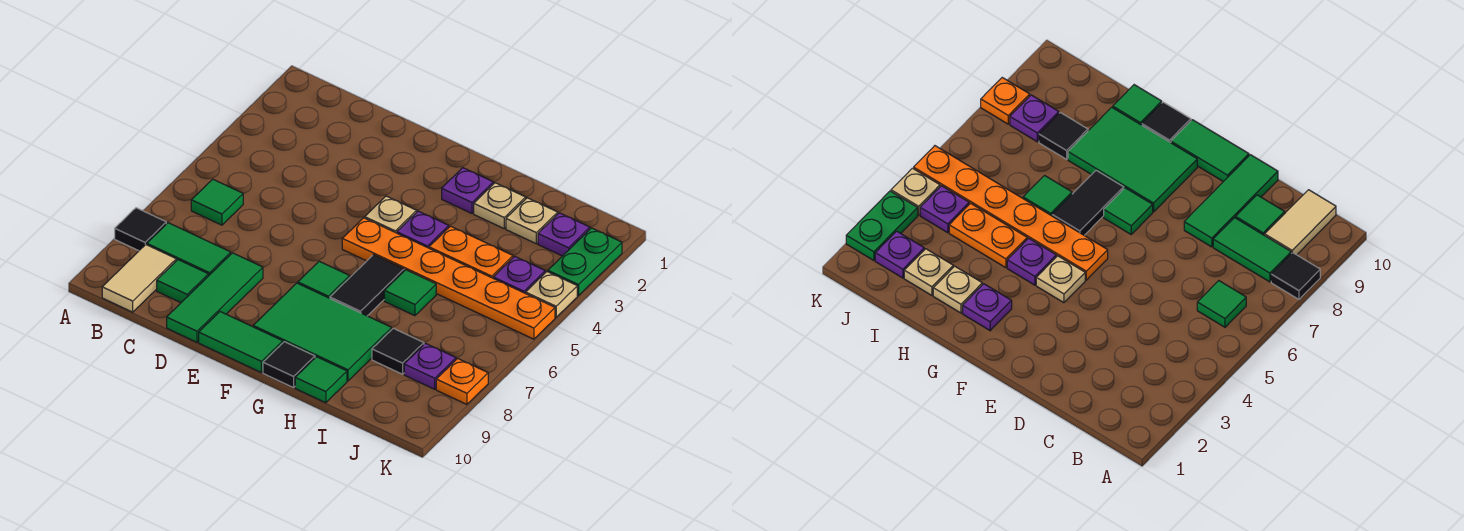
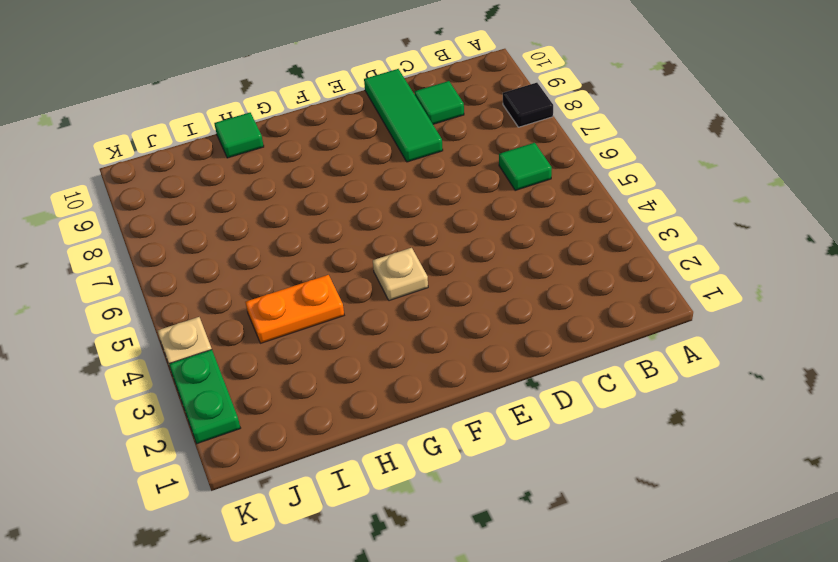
none -> green tile B8:C8 level 1
none -> tan tile B9:B10 level 1
none -> green tile E10:F10 level 1

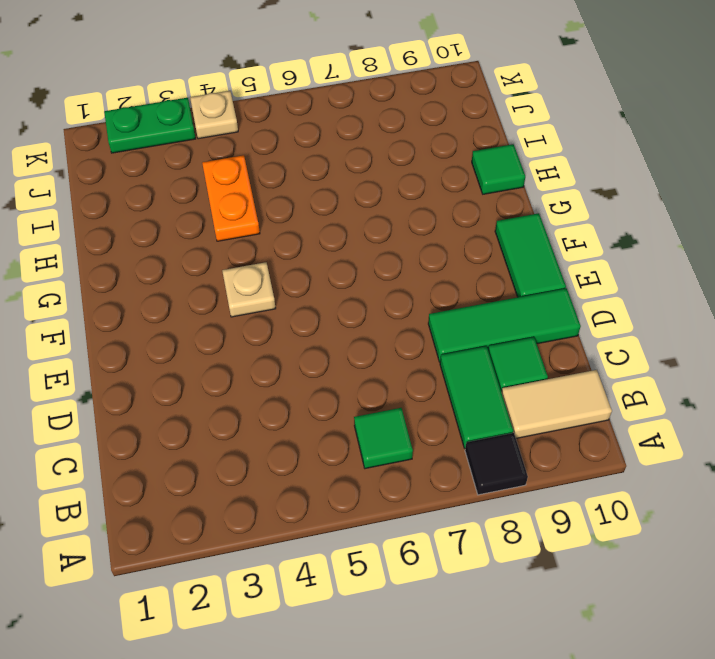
none -> orange plate F5:K5 level 1
none -> green tile F7 level 1
none -> green tile F8:H9 level 1

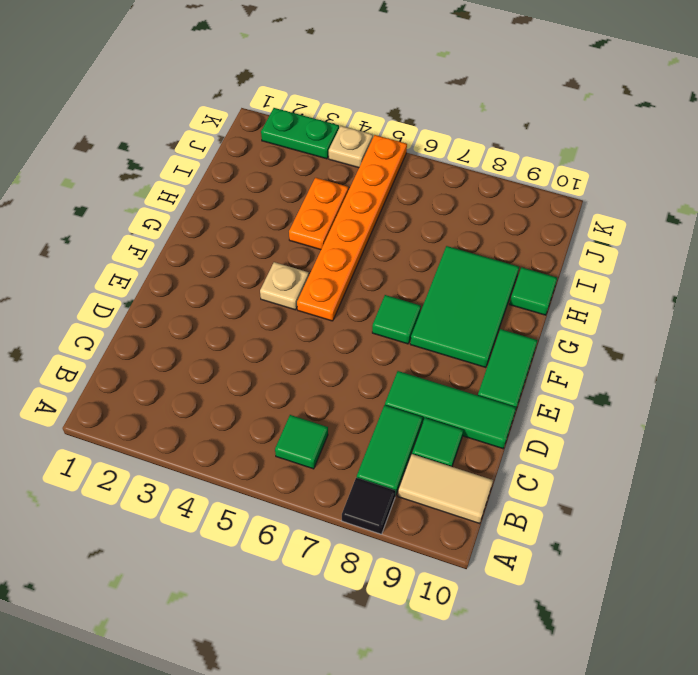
none -> purple plate G2 level 1
none -> purple plate G4 level 1
none -> black tile G6:G7 level 1

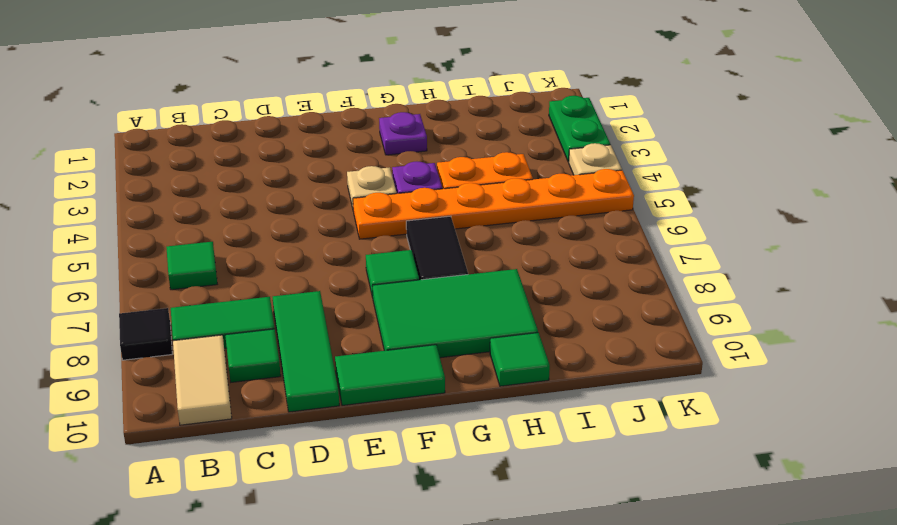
none -> black tile G10 level 1
none -> tan plate H2 level 1
none -> green tile H6 level 1

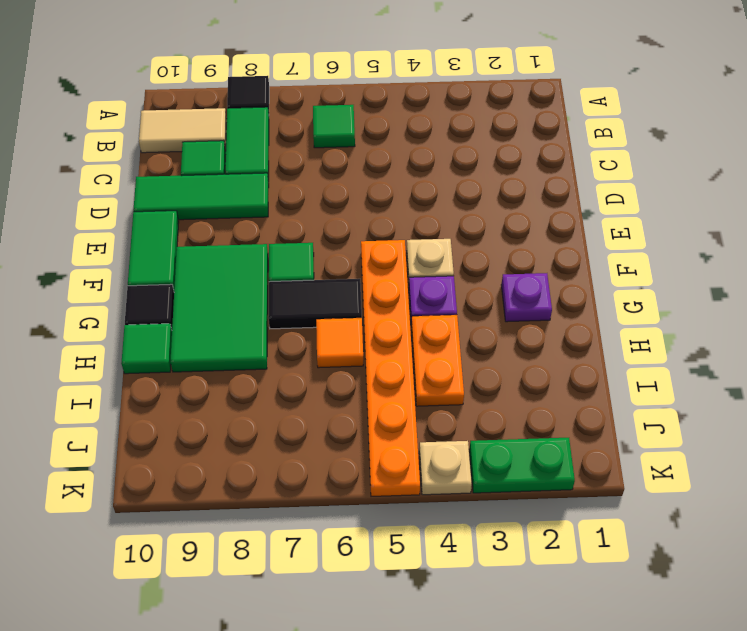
orange tile H6 level 1 -> green tile H6 level 1
none -> tan plate H2 level 1
none -> tan plate I2 level 1
none -> black tile I8 level 1

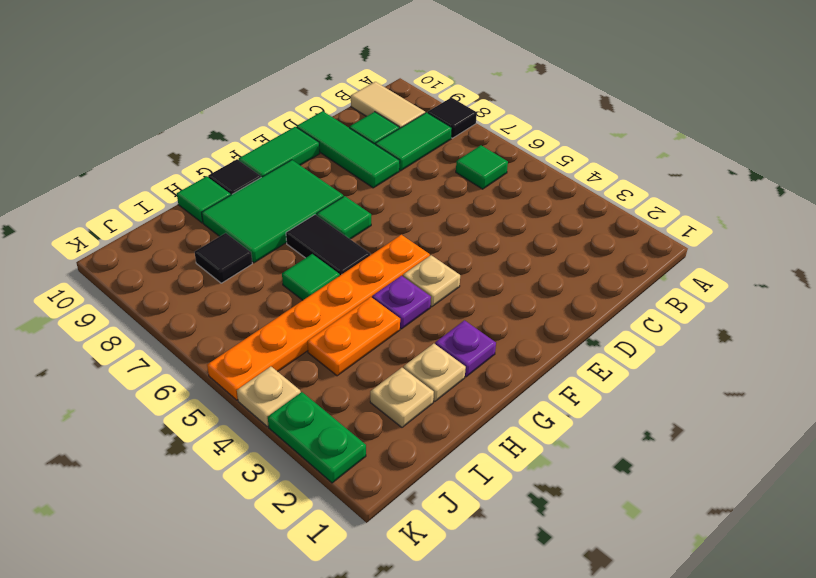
none -> purple plate J2 level 1
none -> purple plate J4 level 1
none -> purple plate J8 level 1

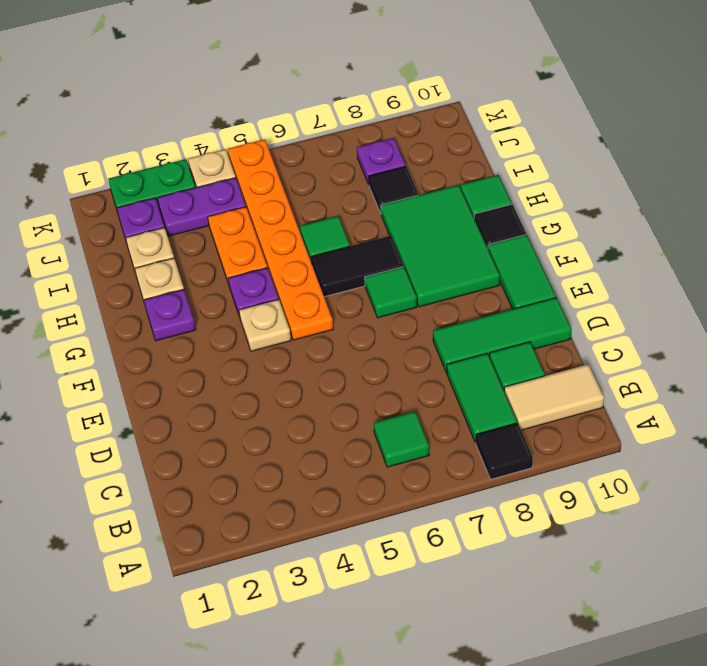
purple plate J3:J4 level 1 -> purple plate J4 level 1
none -> orange plate K8 level 1

